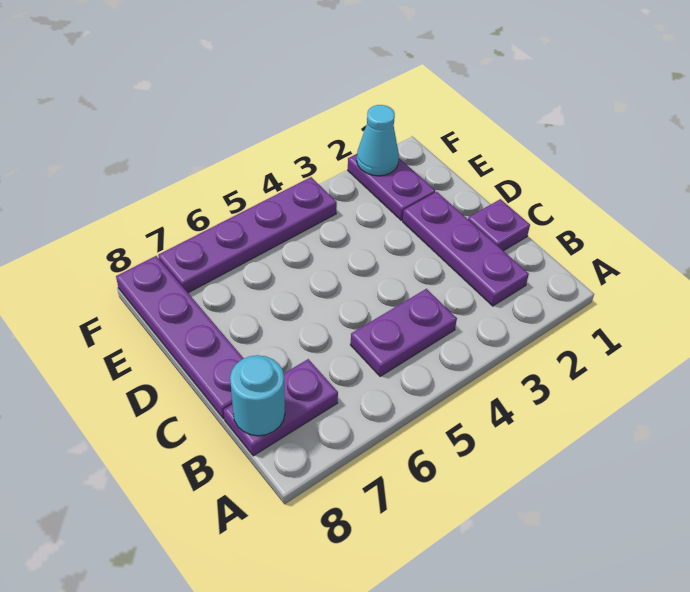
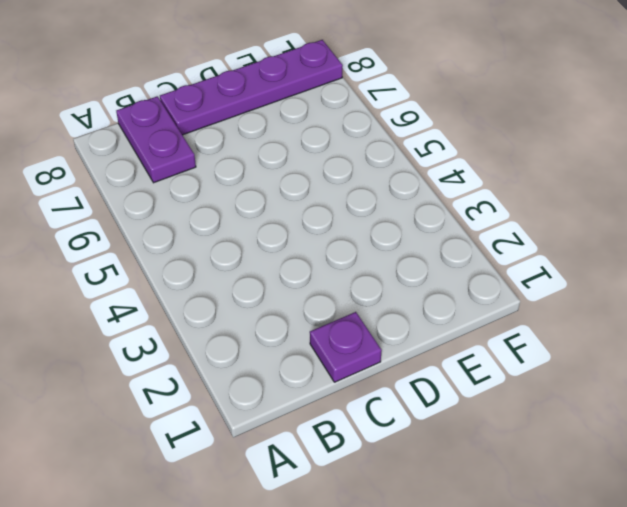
none -> purple plate B2:D2 level 1
none -> purple plate B4:B5 level 1

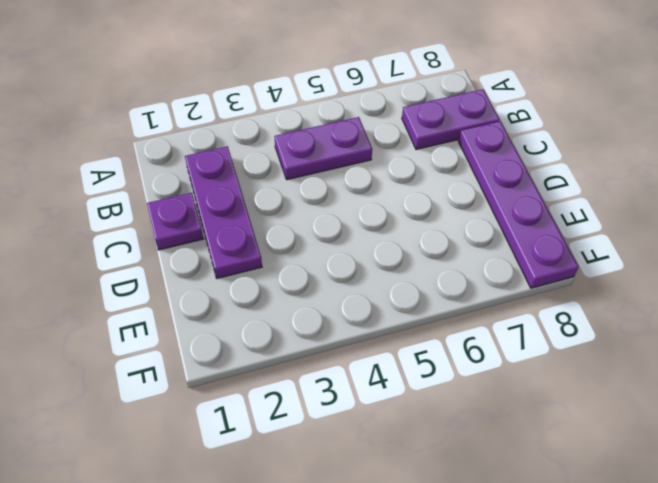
none -> purple plate E2:F2 level 1
none -> purple plate F4:F7 level 1

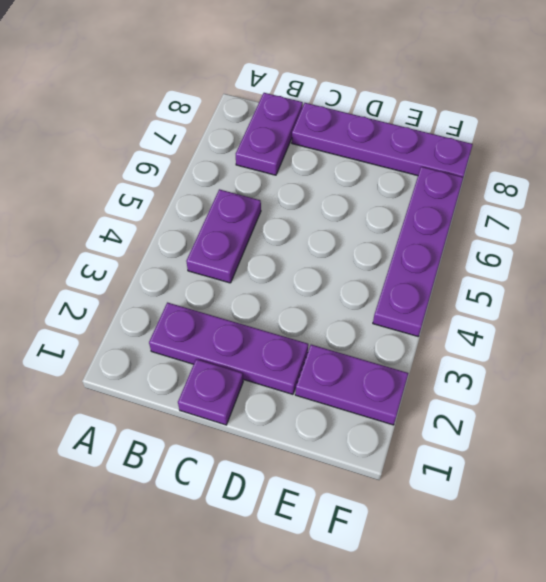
none -> cyan round brick B8 level 2
none -> cyan cone F2 level 2

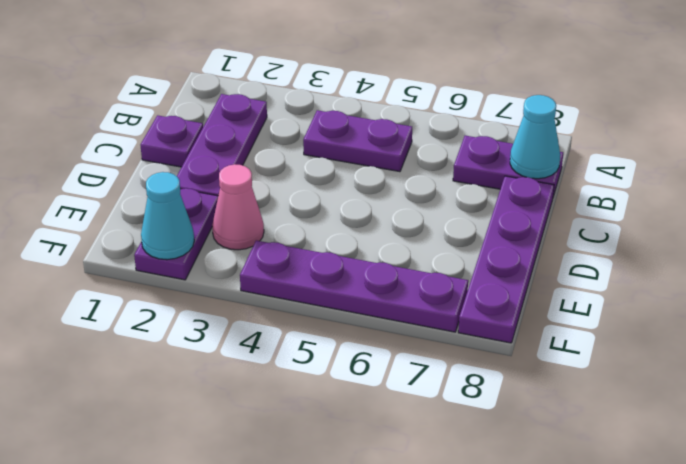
cyan cone B8 level 2 -> cyan round brick B8 level 2
pink cone E3 level 1 -> none

